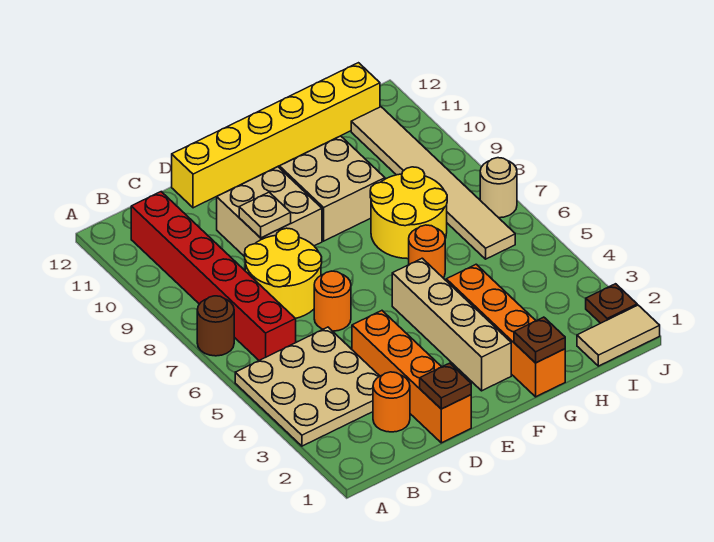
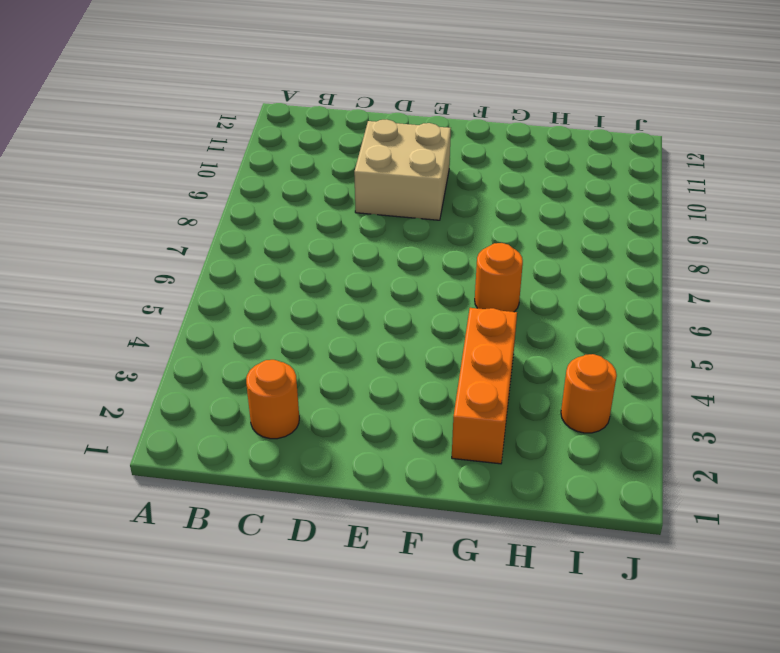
orange brick G2:G4 level 1 -> orange brick G1:G4 level 1
orange round brick I3 level 1 -> orange round brick D6 level 1
none -> tan plate A3:C5 level 1
none -> brown round brick A7 level 1
none -> red brick B6:B11 level 1

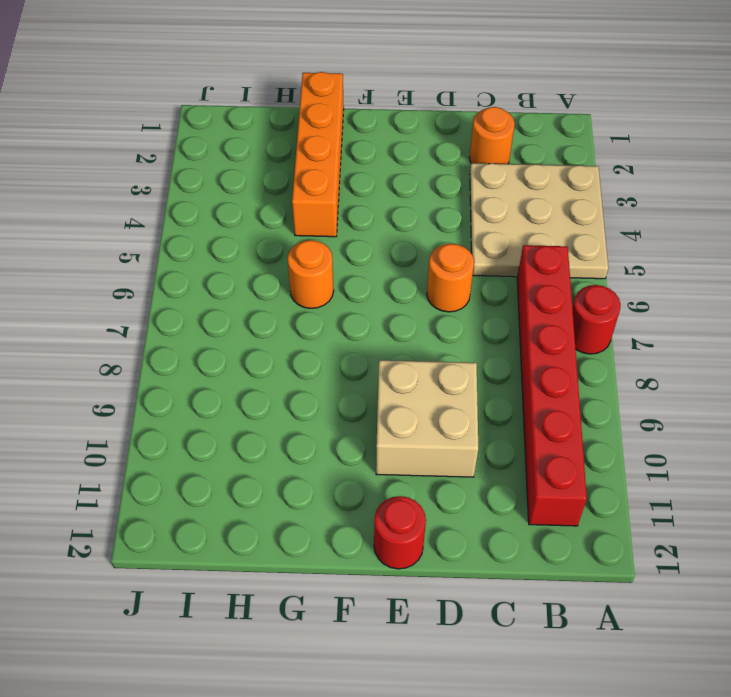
red round brick A7 level 1 -> brown round brick A7 level 1
red round brick E12 level 1 -> yellow brick D12:I12 level 1
none -> yellow round brick C7:D8 level 1
none -> orange brick D1:D4 level 1
none -> tan brick F2:F5 level 1

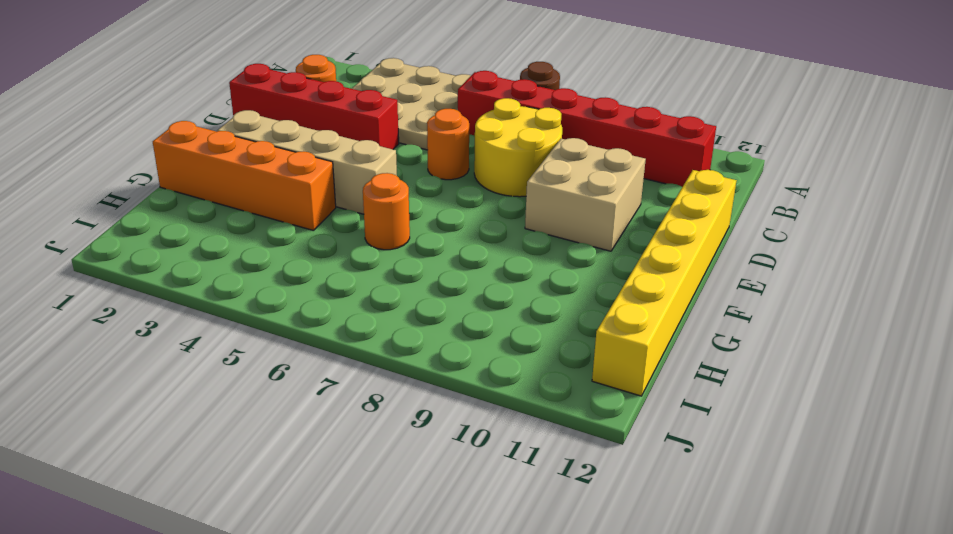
red brick D1:D4 level 1 -> orange brick D1:D4 level 1
none -> tan brick F9:G10 level 1
none -> yellow round brick G7:H8 level 1
none -> tan tile I1:J1 level 1

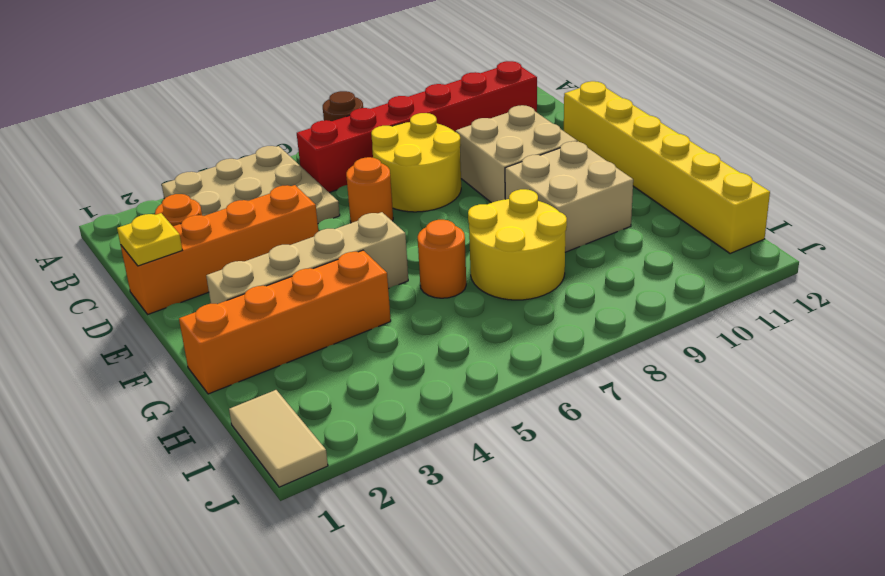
yellow plate D1 level 2 -> brown plate D1 level 2
none -> tan tile I6:I11 level 1
none -> brown plate J2 level 1
none -> tan round brick J7 level 1

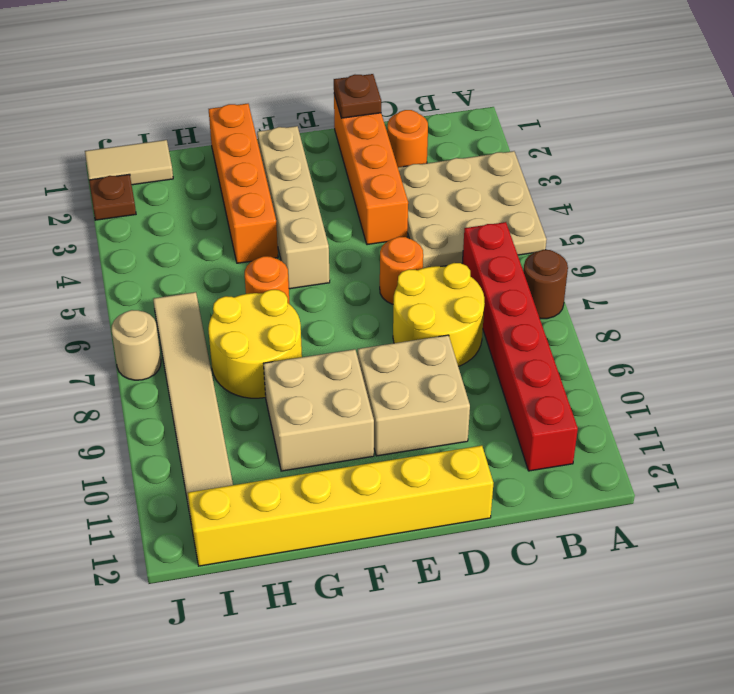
none -> tan plate D9 level 2
none -> brown plate G1 level 2

